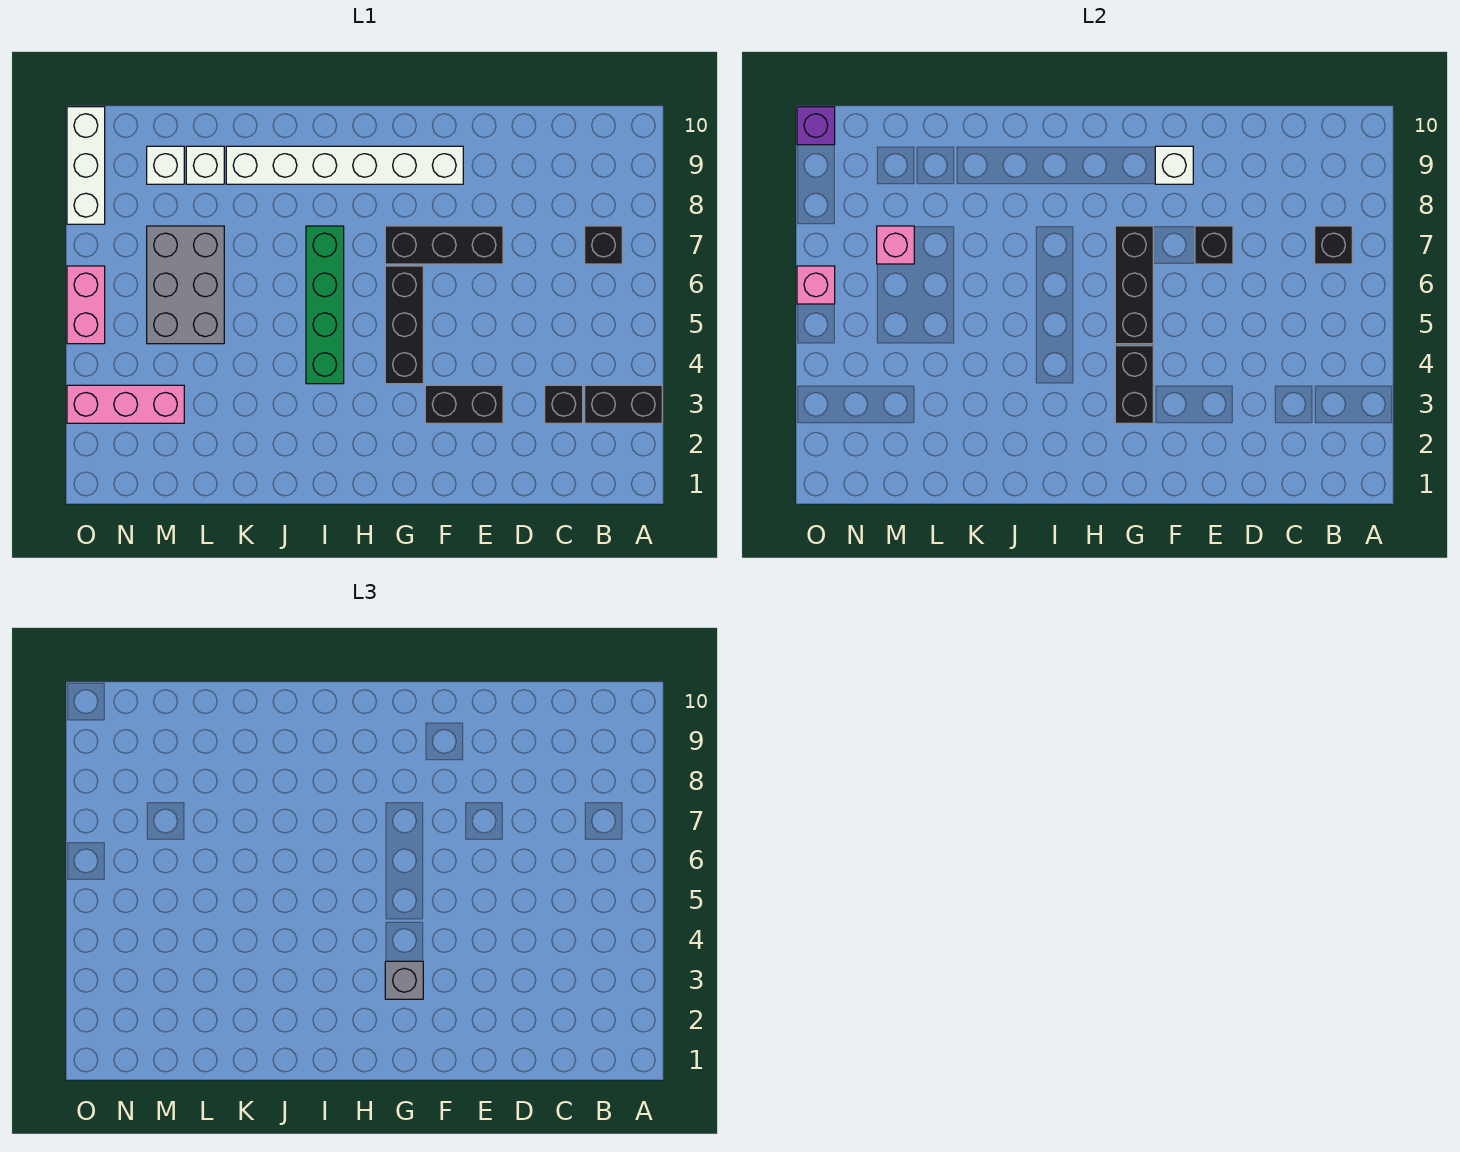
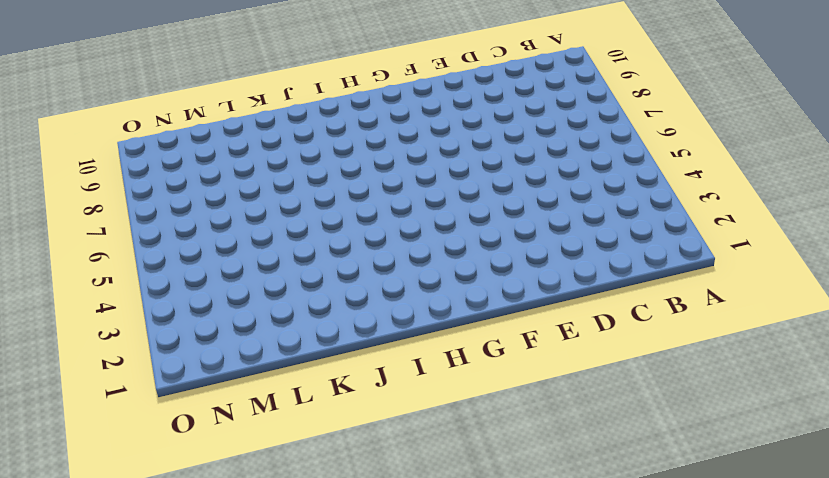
none -> black brick A3:B3 level 1
none -> black brick B7 level 1
none -> black brick C3 level 1

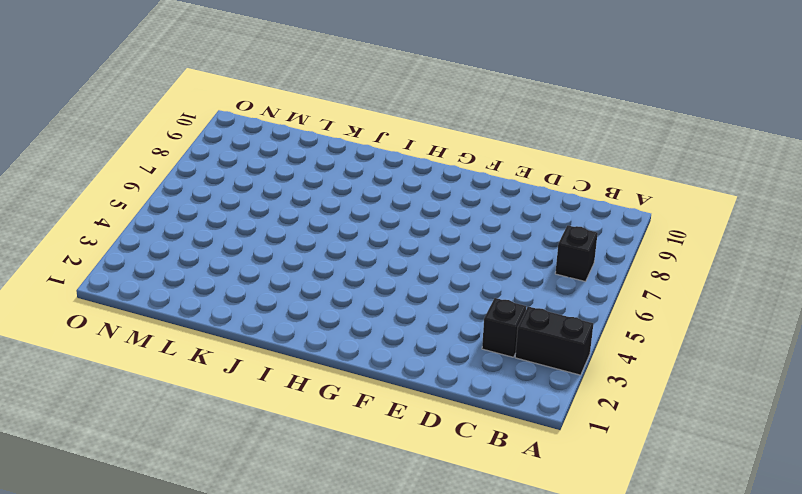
none -> black brick E3:F3 level 1
none -> black brick E7:G7 level 1
none -> white brick F9:K9 level 1

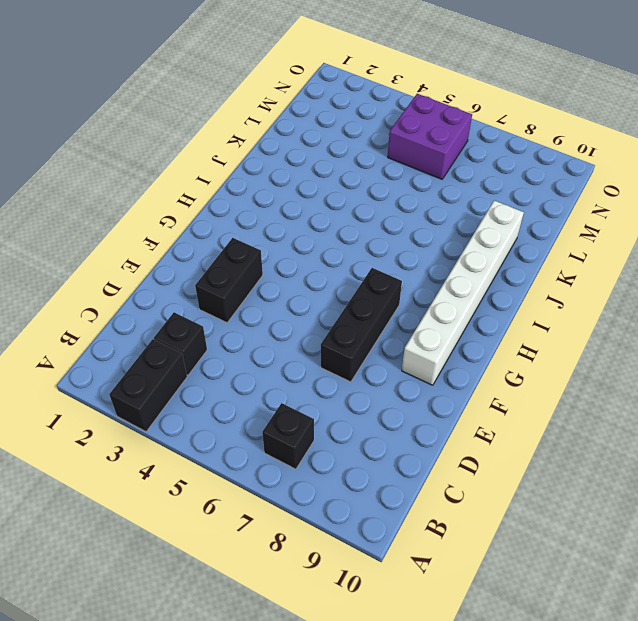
purple brick M5:N6 level 1 -> grey brick L5:M7 level 1
none -> black brick G4:G6 level 1
none -> green brick I4:I7 level 1
none -> white brick L9 level 1

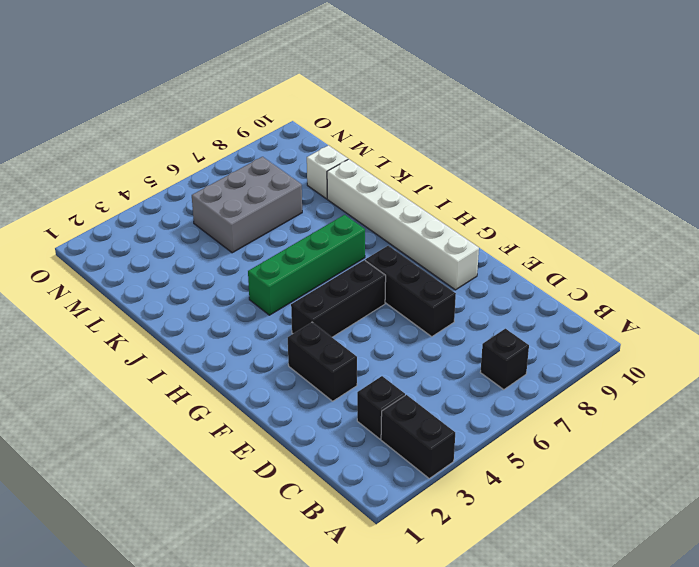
none -> pink brick M3:O3 level 1
none -> white brick M9 level 1
none -> pink brick O5:O6 level 1

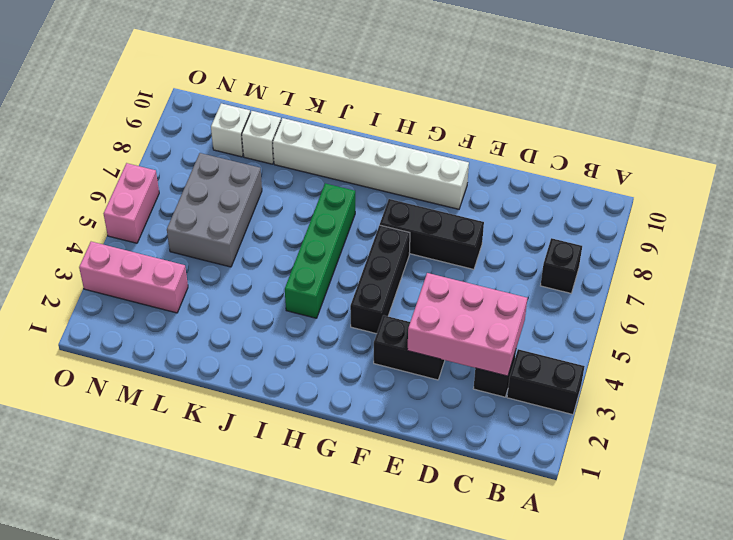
pink brick C3:E4 level 2 -> none
none -> white brick O8:O10 level 1
none -> black brick B7 level 2
none -> black brick E7 level 2

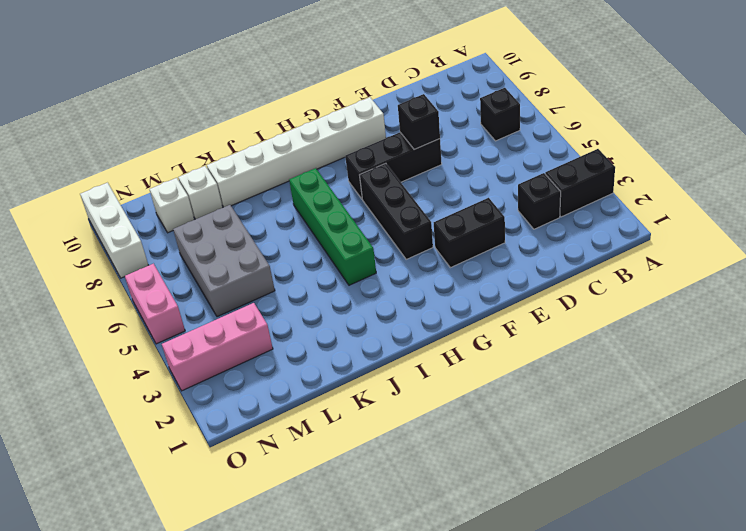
none -> black brick B7 level 2
none -> white brick F9 level 2
none -> black brick G3:G4 level 2

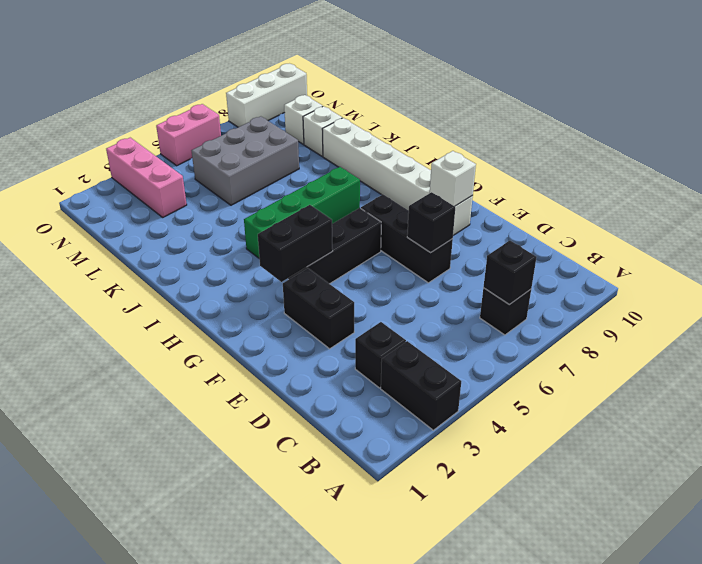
none -> black brick G5:G7 level 2
none -> pink brick M7 level 2
none -> pink brick O6 level 2

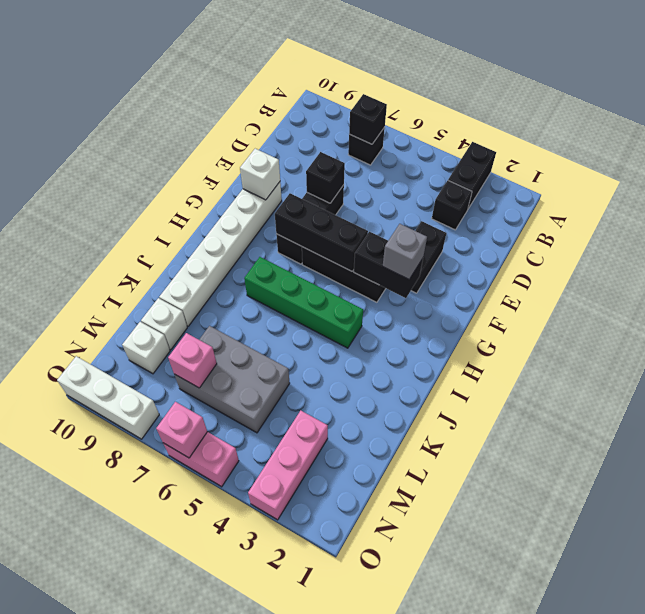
none -> purple brick O10 level 2

